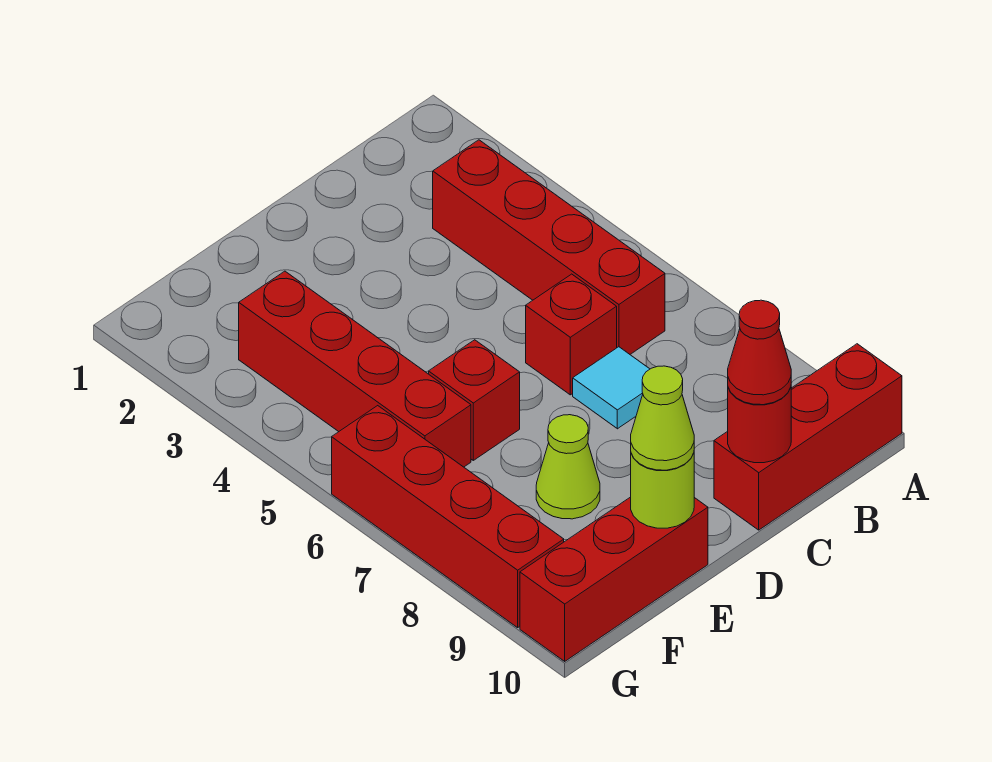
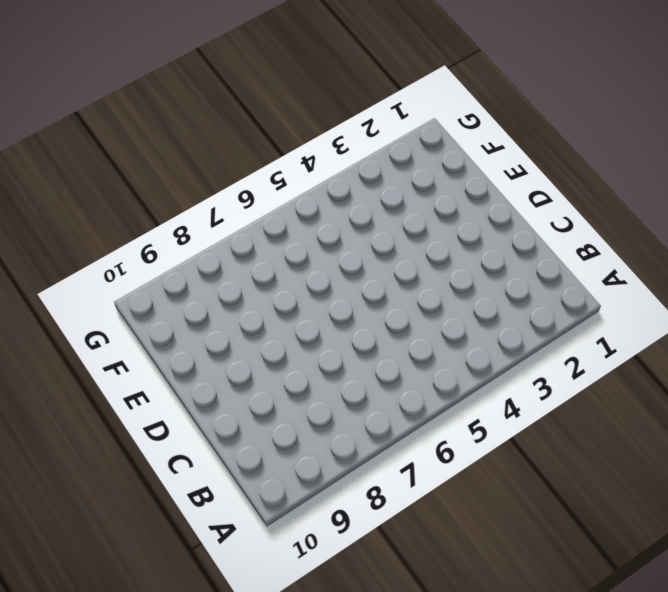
none -> red brick A10:C10 level 1
none -> red brick B3:B6 level 1
none -> red brick C6 level 1

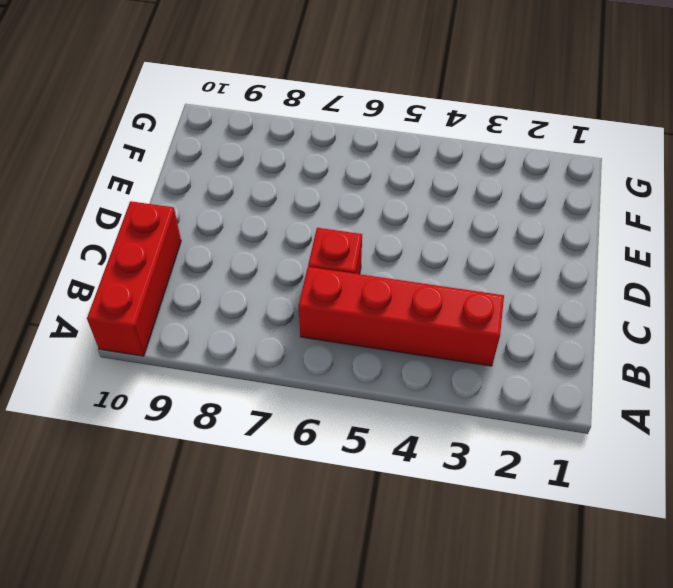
none -> cyan tile C7 level 1
none -> red brick E6 level 1
none -> lime cone E8 level 1

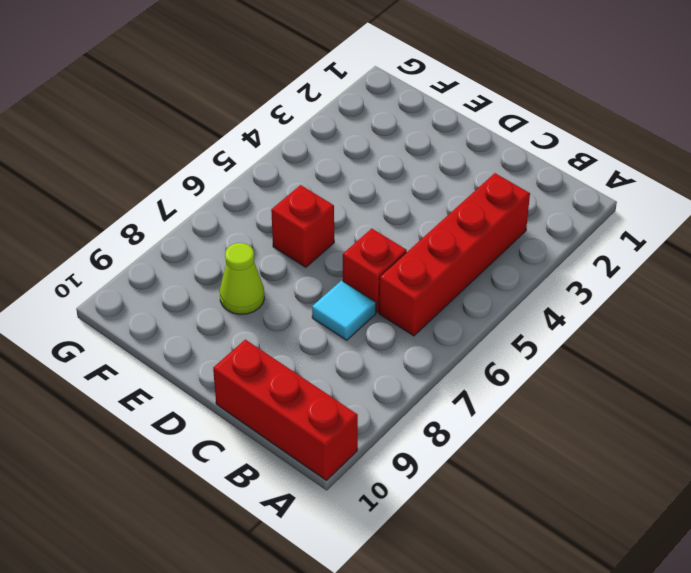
none -> red brick E10:G10 level 1
none -> red brick F3:F6 level 1
none -> red brick G6:G9 level 1

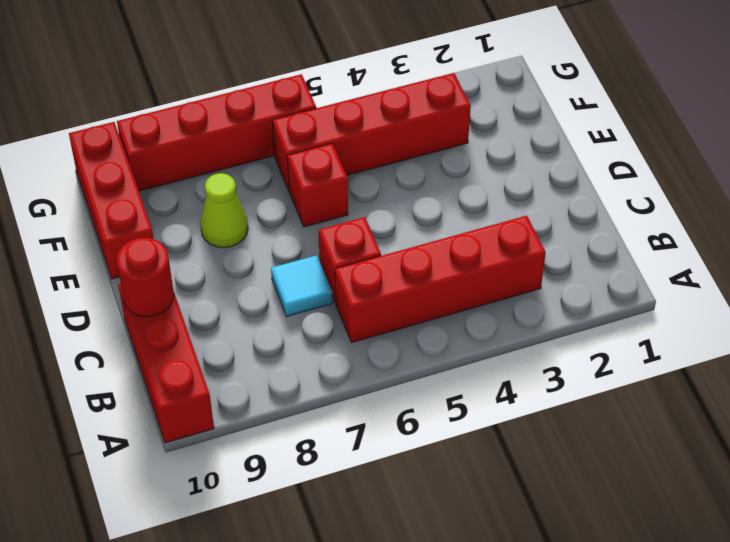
none -> lime round brick E10 level 2
none -> red cone C10 level 3
none -> lime cone E10 level 3

